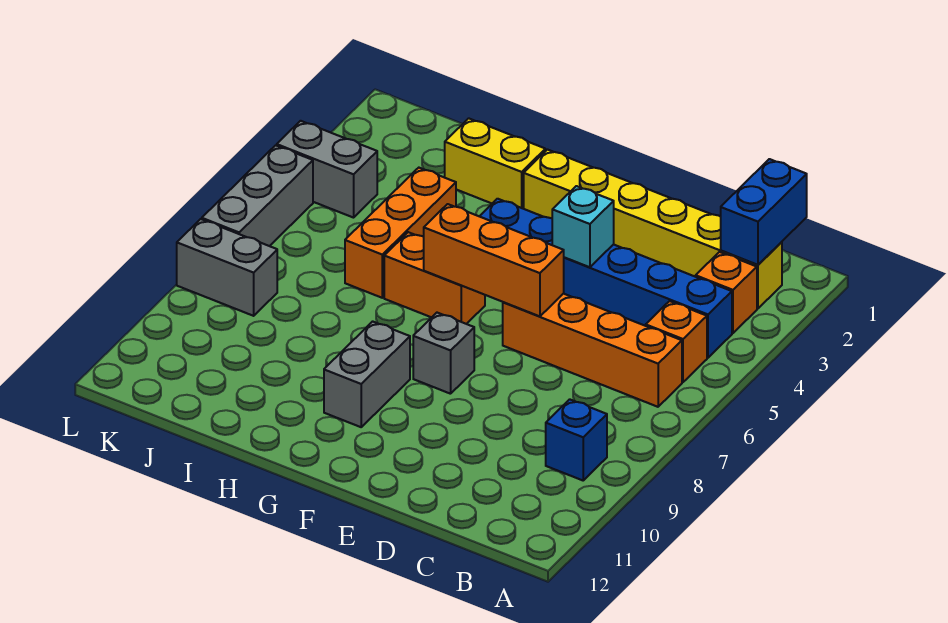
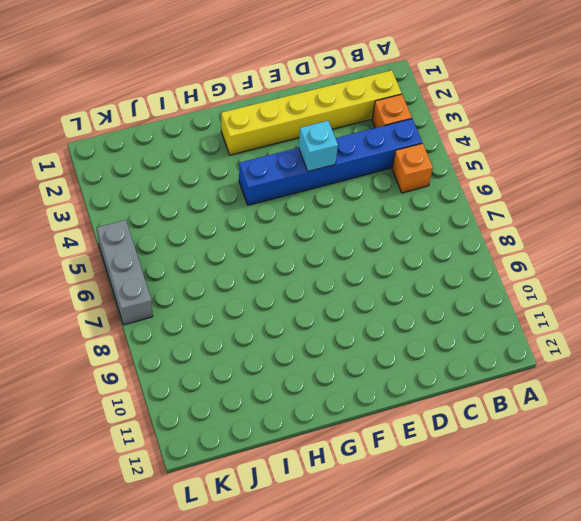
none -> orange brick B6:E6 level 1
none -> blue brick B9 level 1
none -> grey brick F8 level 1

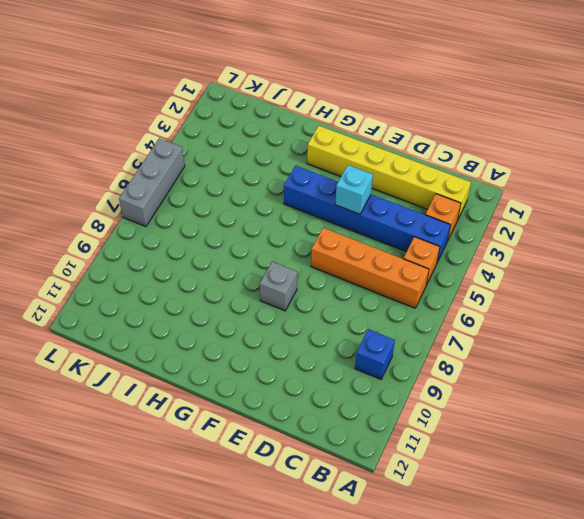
none -> orange brick G6:H6 level 1
none -> grey brick G9:G10 level 1
none -> yellow brick H2:I2 level 1

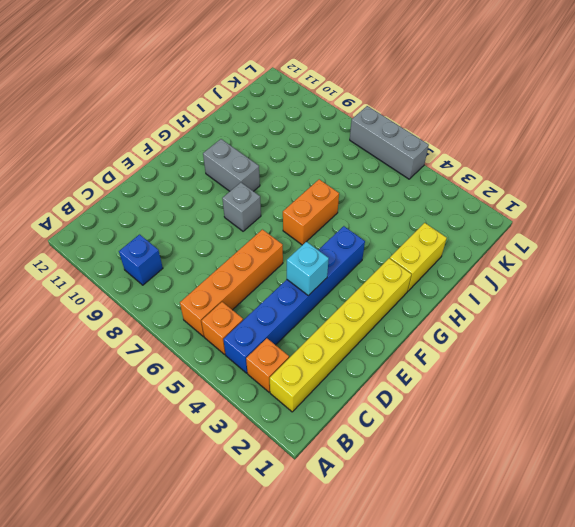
none -> orange brick I4:I6 level 1
none -> grey brick K4:L4 level 1
none -> grey brick K8:L8 level 1

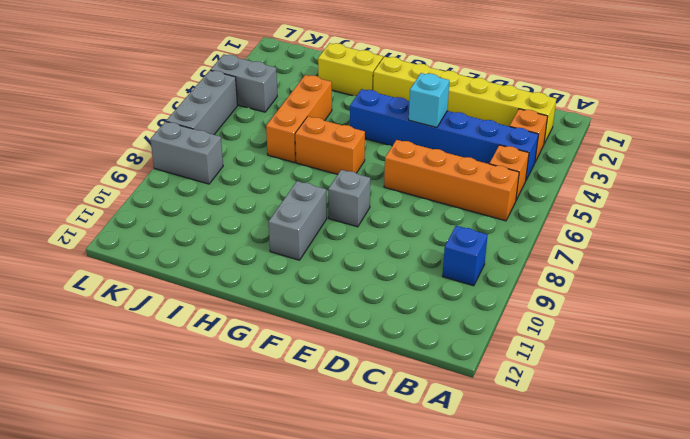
none -> blue brick B1:B2 level 2
none -> orange brick E6:G6 level 2

